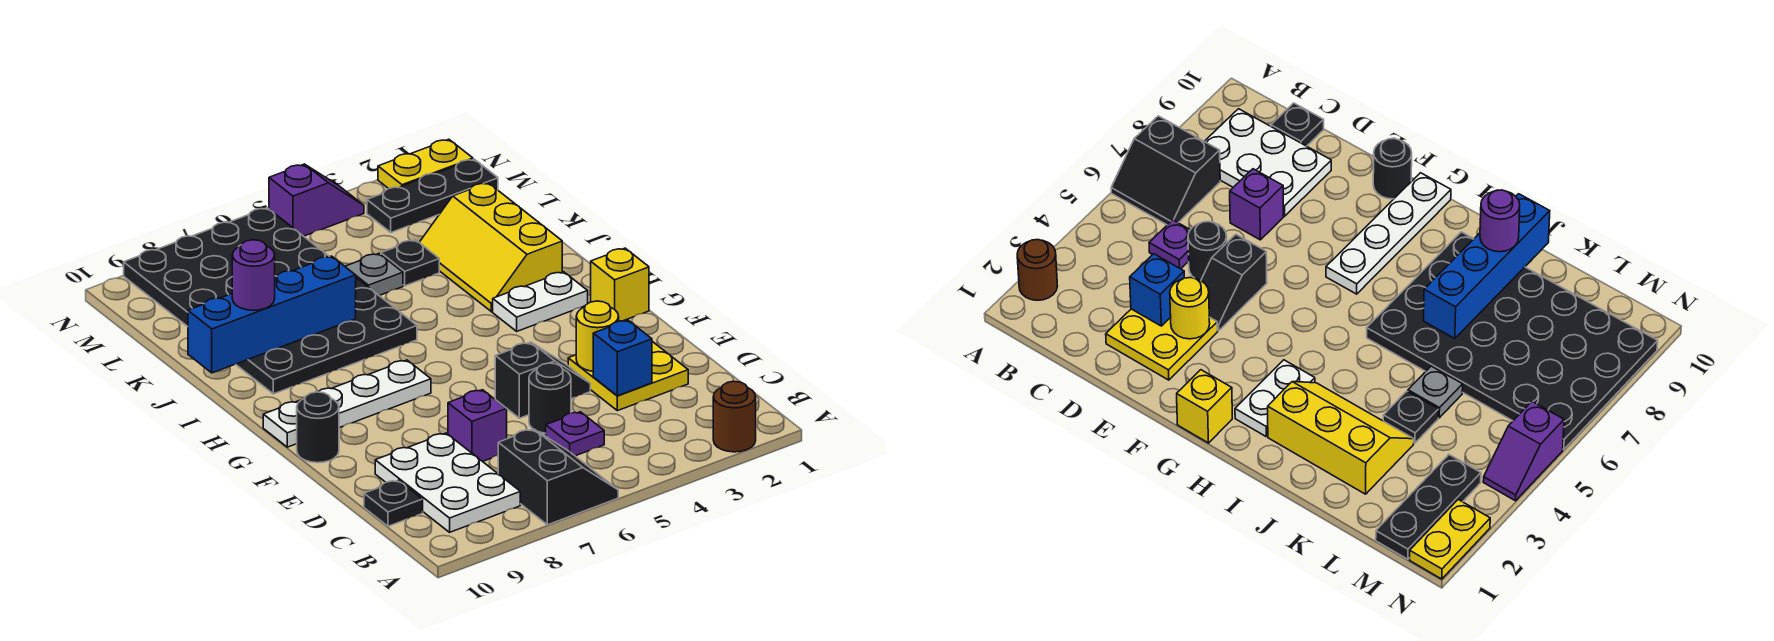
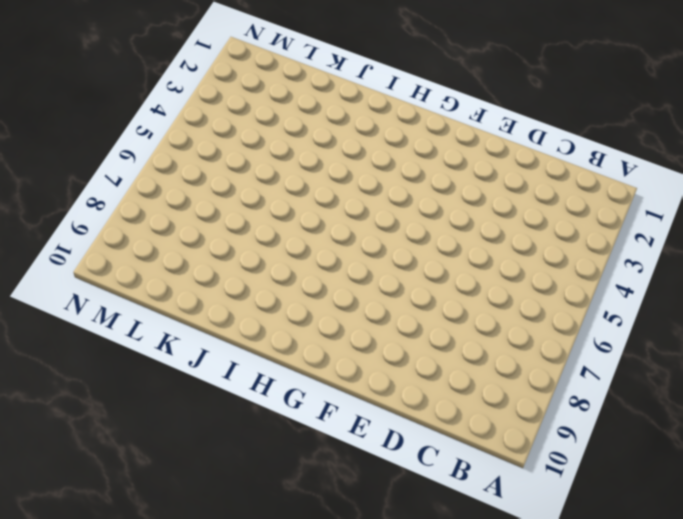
none -> brown round brick A2 level 1
none -> black slope A6:B7 level 1 top 7
none -> white plate B8:D9 level 1

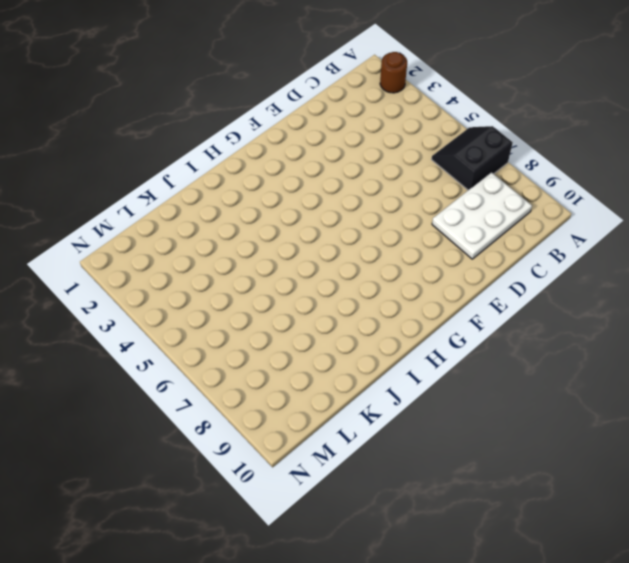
none -> purple plate C5 level 1
none -> black plate C10 level 1
none -> yellow plate D2:E3 level 1

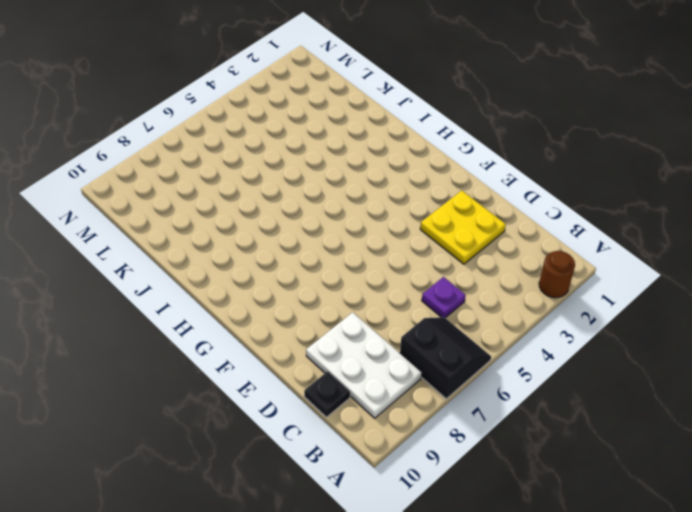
none -> black round brick D5 level 1
none -> purple brick D7 level 1
none -> black slope E4:E5 level 1 top 5

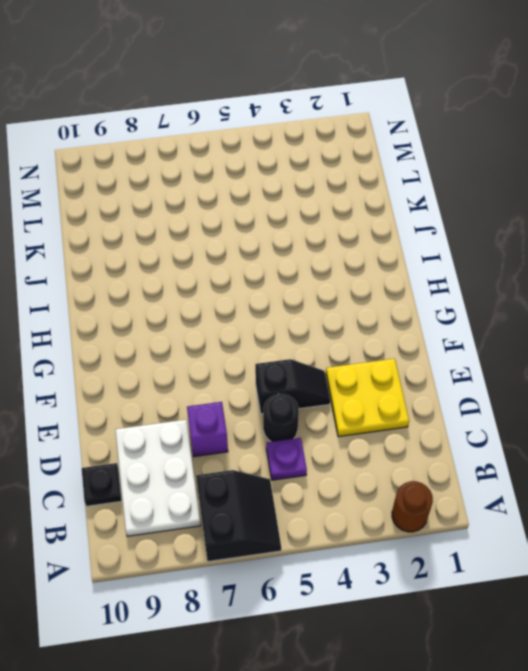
none -> black round brick F10 level 1
none -> yellow brick G1 level 1
none -> white plate G7:G10 level 1

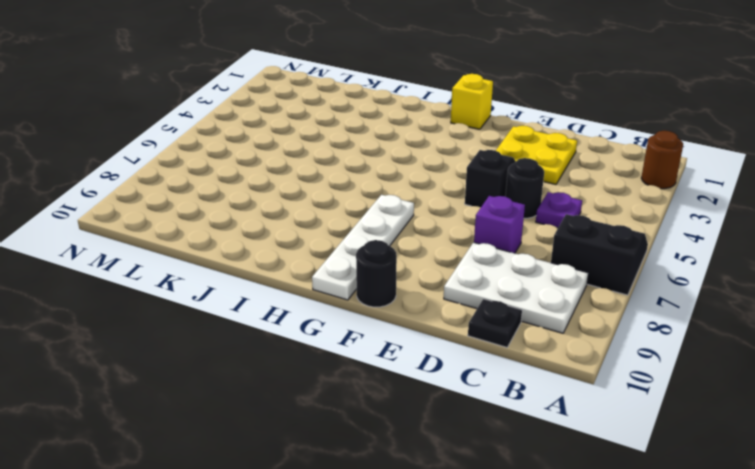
none -> white plate H2:H3 level 1
none -> yellow slope I2:K3 level 1 top 2
none -> black plate I6:N9 level 1

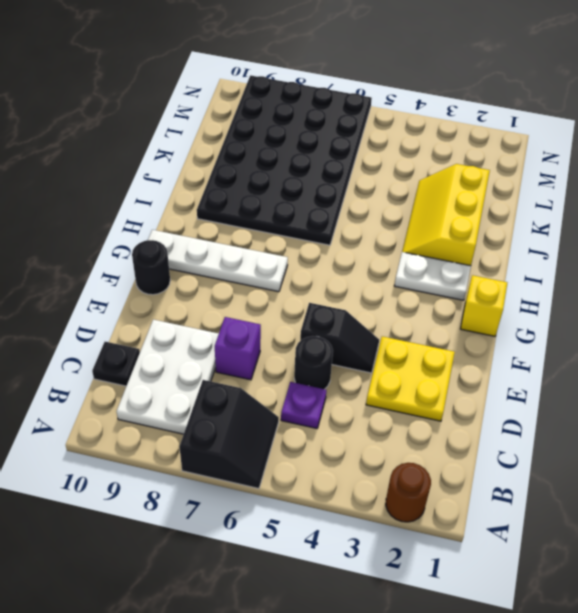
none -> black plate K4 level 1
none -> grey plate K5 level 1
none -> black plate M1:M3 level 1

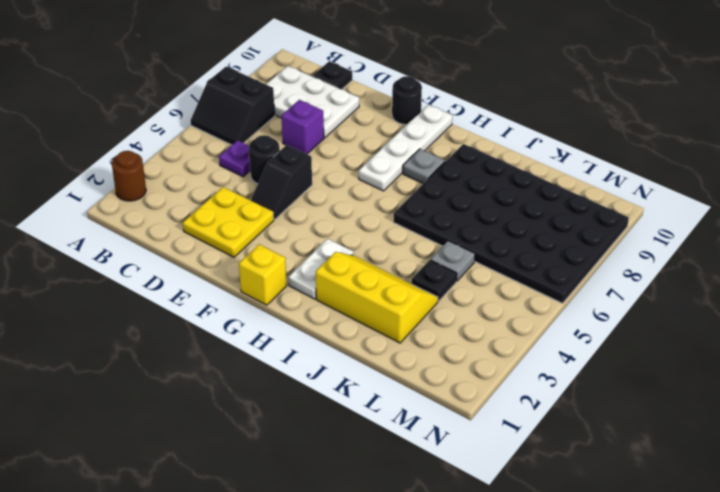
grey plate H8 level 1 -> none
none -> black plate M1:M3 level 1
none -> yellow plate N1:N2 level 1
none -> purple slope N4:N5 level 1 top 5

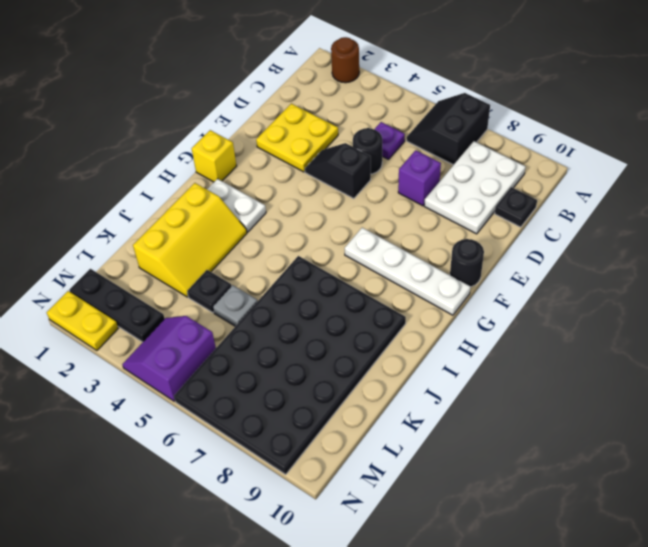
purple slope M4:N5 level 1 top 5 -> purple slope N4:N5 level 1 top 5
none -> blue brick D3 level 2
none -> yellow round brick E3 level 2
none -> blue brick J7:J10 level 2

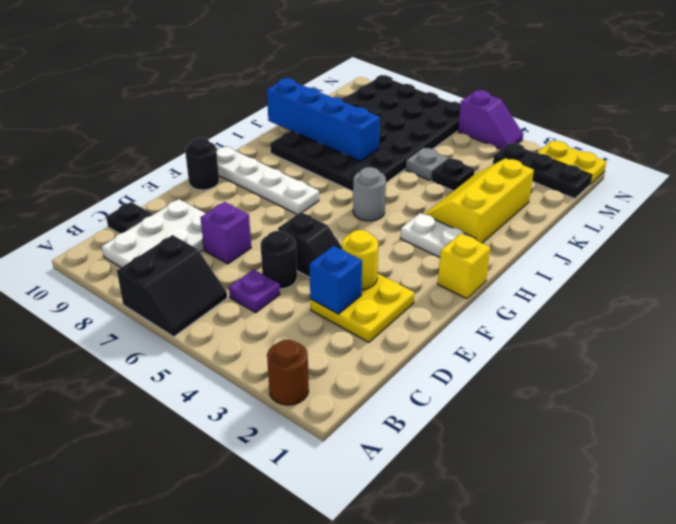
grey round brick H5 level 1 -> none
none -> purple round brick J9 level 3

